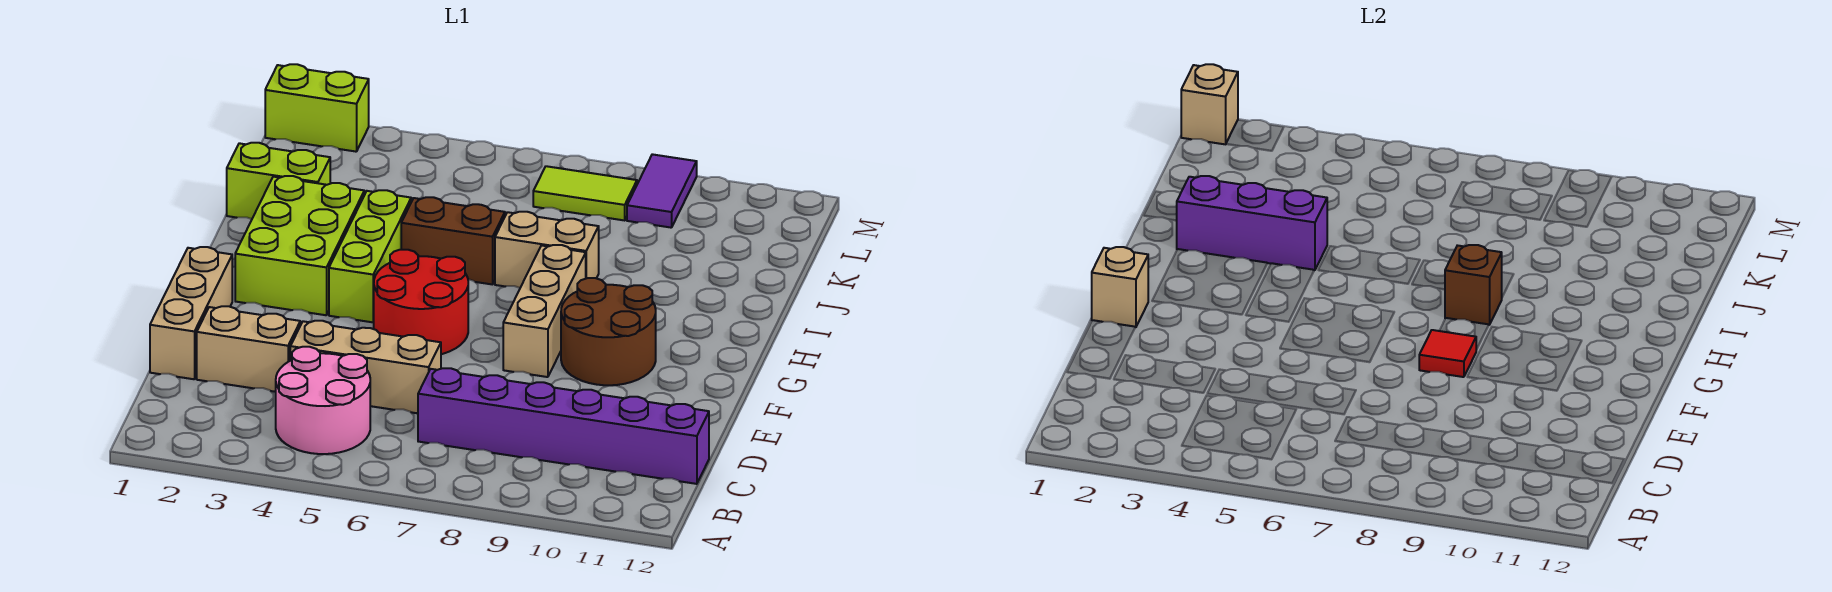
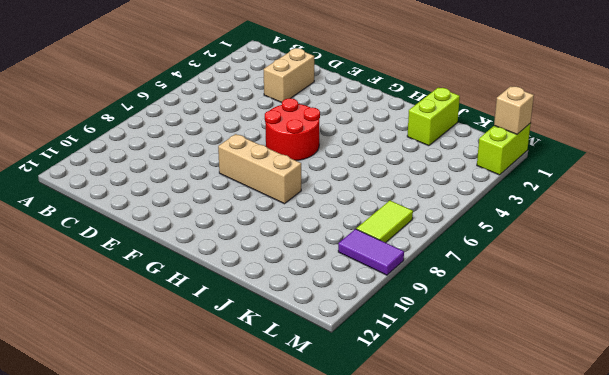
none -> pink round brick B4:C5 level 1
none -> purple brick C7:C12 level 1
none -> tan brick D1:F1 level 1

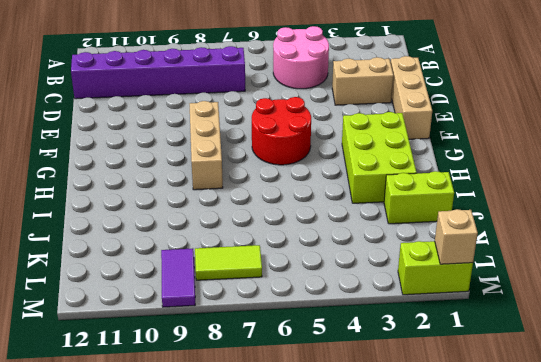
none -> tan brick D4:D6 level 1
none -> brown round brick F9:G10 level 1
none -> lime brick G4:I4 level 1

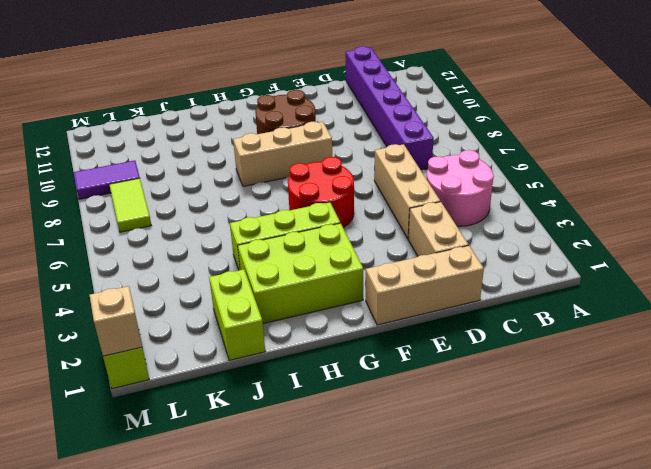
none -> brown brick I5:I6 level 1
none -> tan brick I7:I8 level 1
none -> tan brick F1 level 2

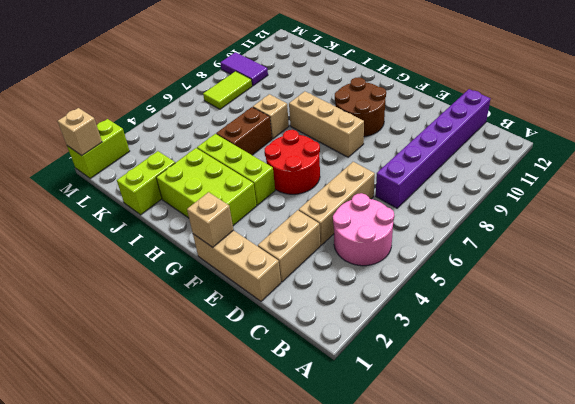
tan brick I7 level 1 -> tan brick I7:I8 level 1
none -> red tile F8 level 2
none -> brown brick H8 level 2
none -> purple brick I2:I4 level 2

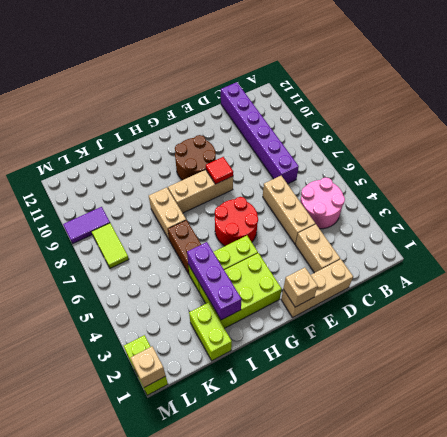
none -> brown brick H8 level 2

